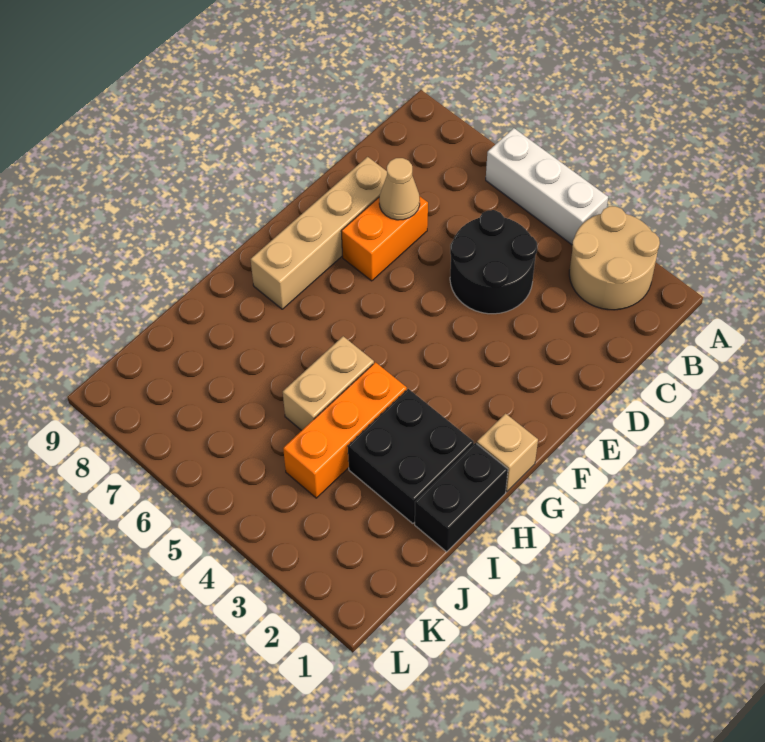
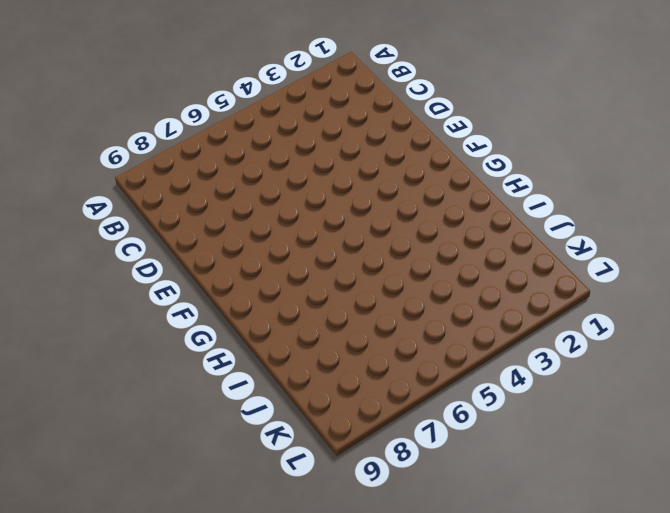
none -> tan round brick A2:B3 level 1
none -> white brick A4:A6 level 1

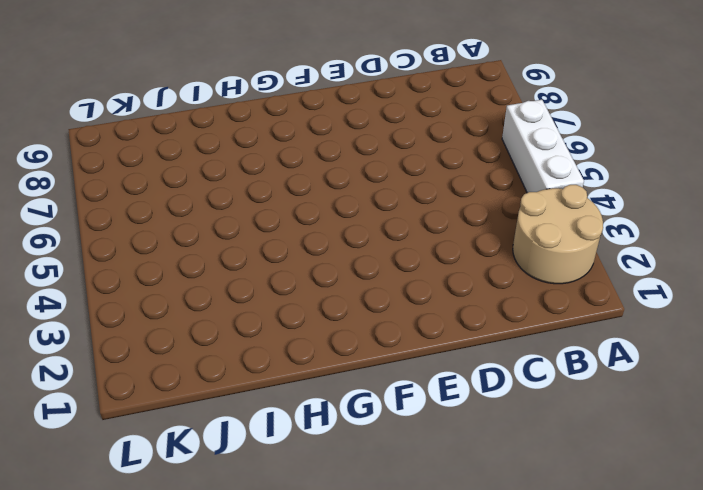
none -> black round brick C4:D5 level 1
none -> orange brick D7:E7 level 1

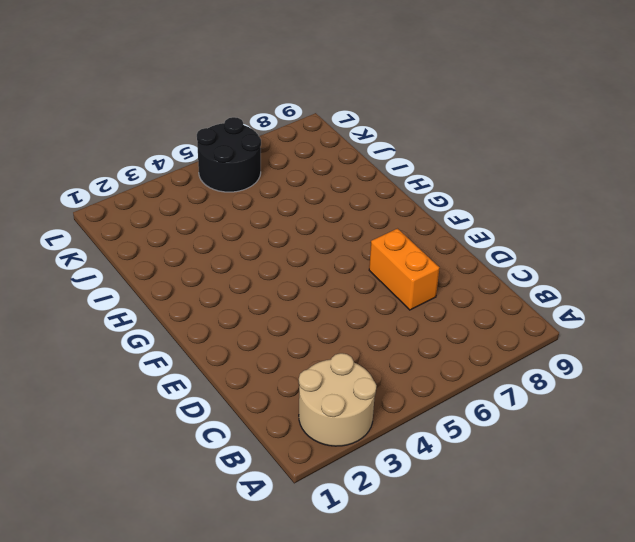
black round brick K5:L6 level 1 -> black round brick C4:D5 level 1
none -> white brick A4:A6 level 1
none -> tan brick D8:G8 level 1

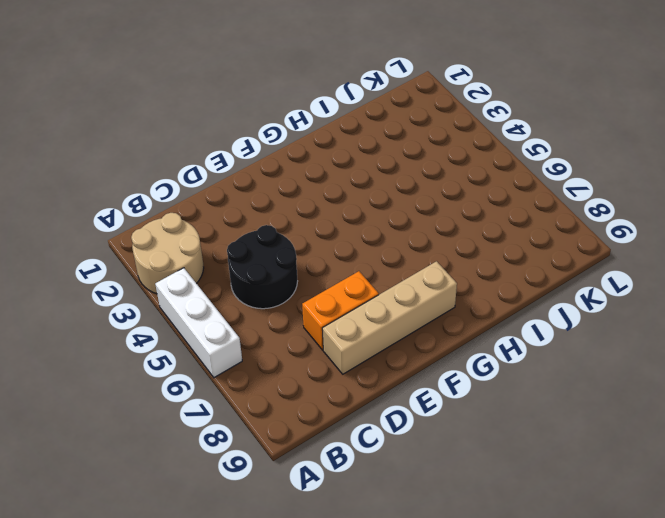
none -> tan brick G1 level 1
none -> black brick H1:I1 level 1

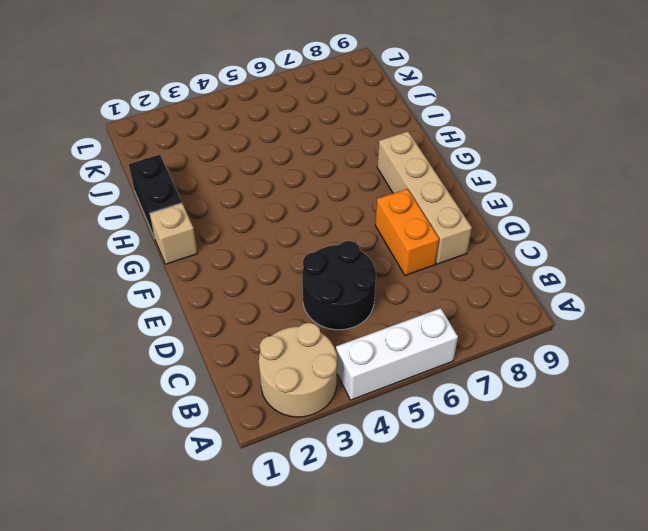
none -> black brick H2:I3 level 1
none -> orange brick H4:J4 level 1

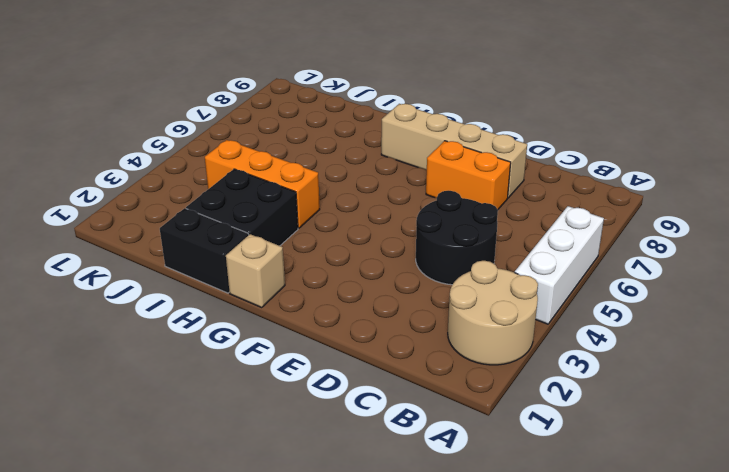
none -> tan brick H5:I5 level 1
none -> tan cone D7 level 2

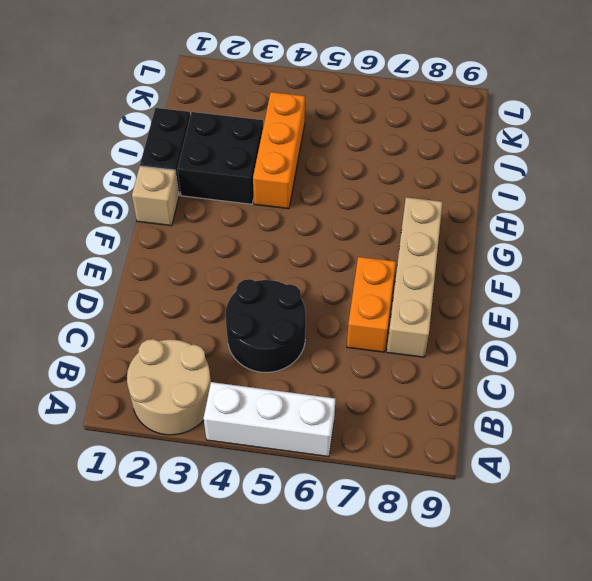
none -> tan brick H5:I5 level 1
none -> tan cone D7 level 2

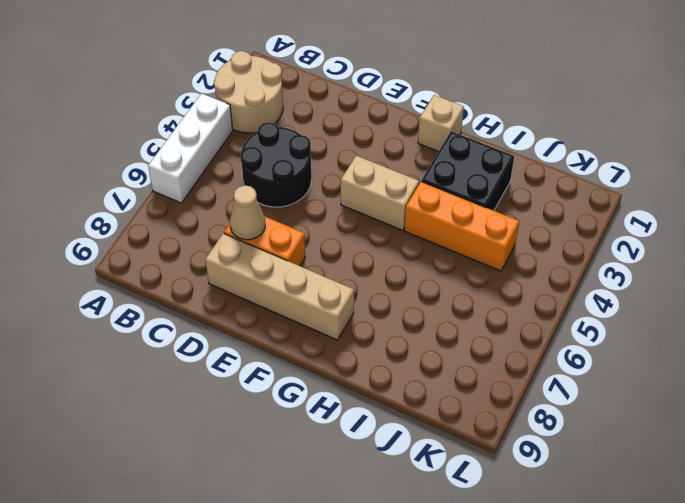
tan brick F4:G4 level 1 -> tan brick H5:I5 level 1
none -> black brick H1:I1 level 1

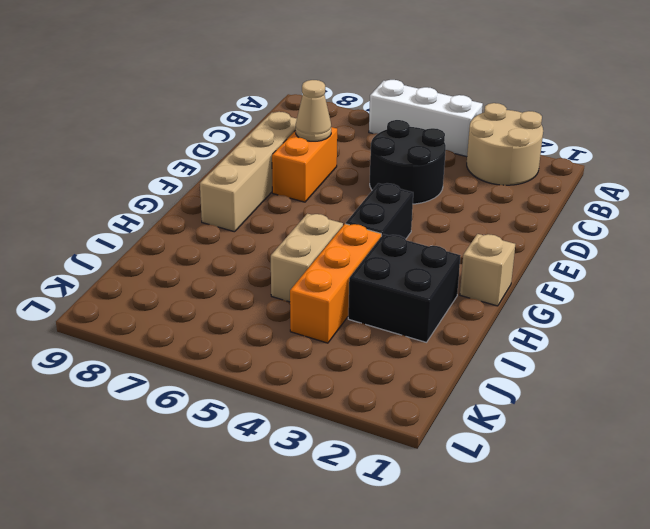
black brick F4:G4 level 1 -> black brick H1:I1 level 1

